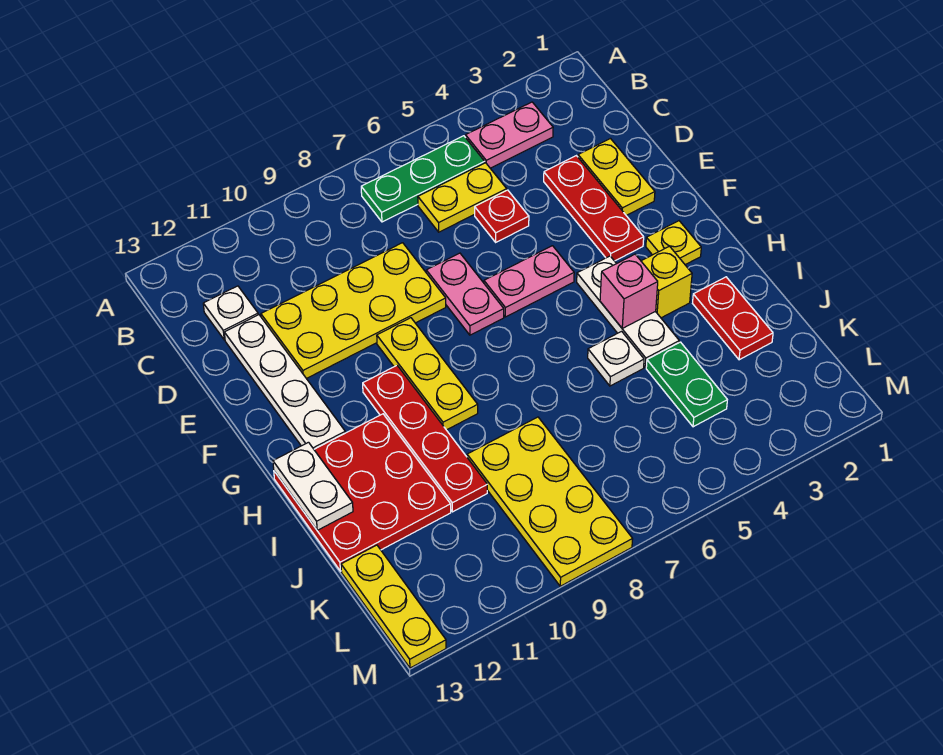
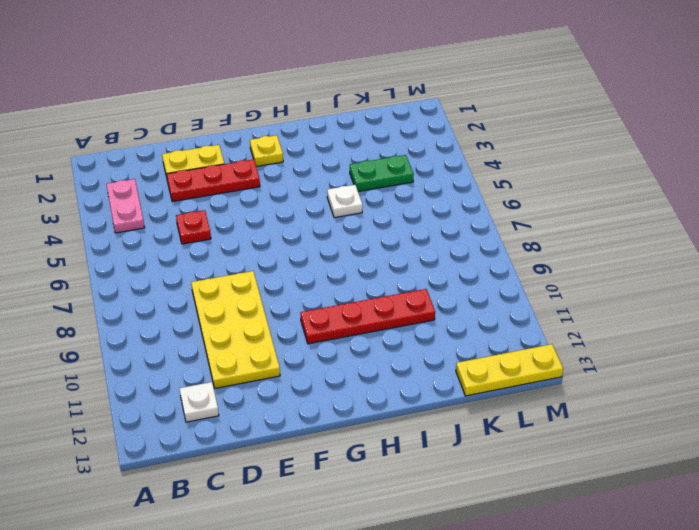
none -> green plate B5:B7 level 1
none -> yellow plate C5:C6 level 1
none -> white plate D12:G12 level 1

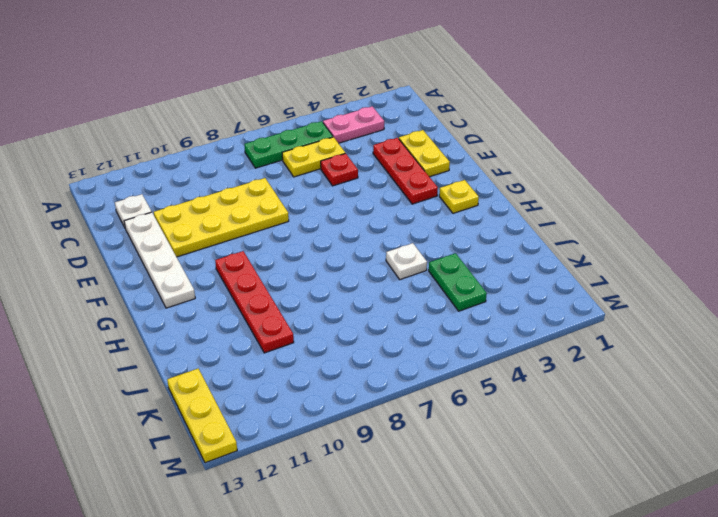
none -> pink plate E7:F7 level 1
none -> pink plate F5:F6 level 1
none -> yellow plate F9:H9 level 1

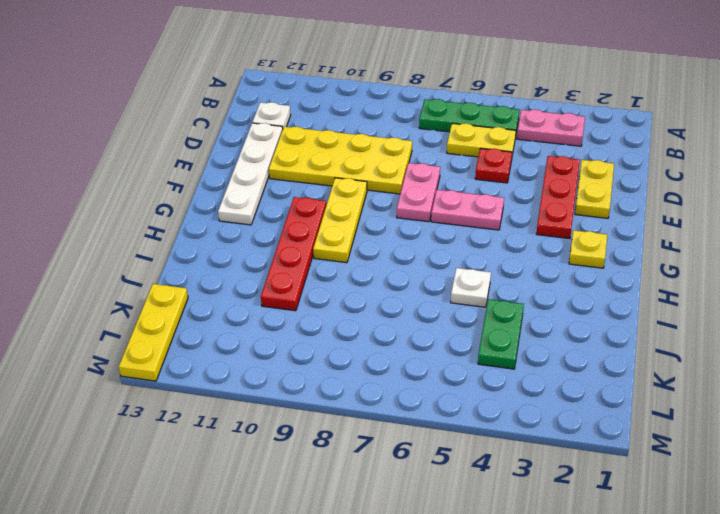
none -> white plate G4:I4 level 1
none -> yellow brick H3 level 1
none -> red plate H11:J13 level 1

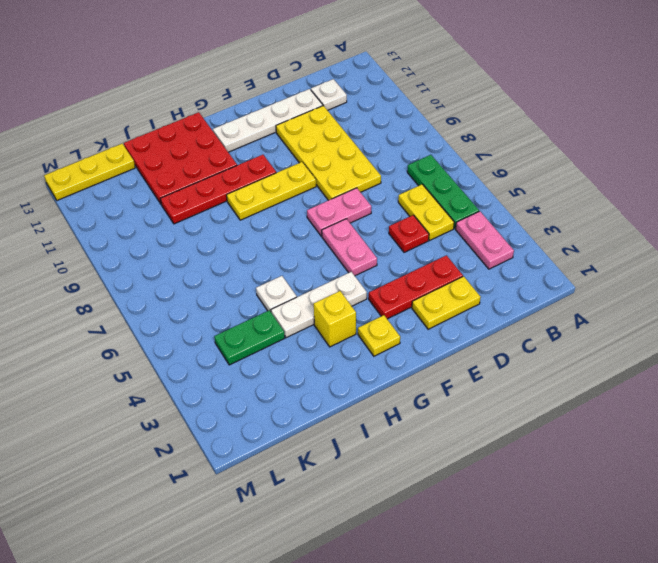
none -> red plate I2:J2 level 1
none -> yellow plate J8:M9 level 1
none -> pink brick H4 level 2

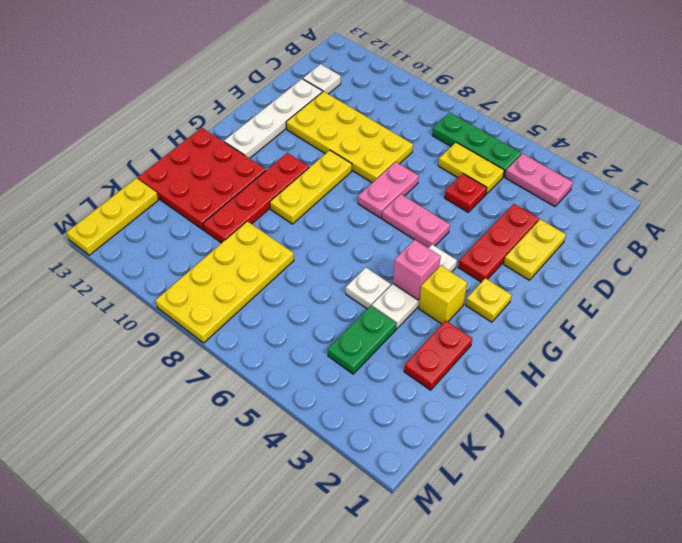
none -> white plate H13:I13 level 2

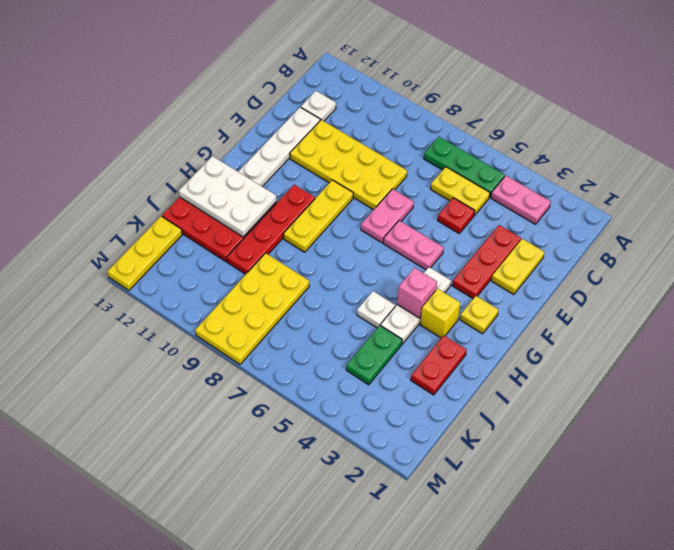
white plate H11:I13 level 2 -> white plate H13:I13 level 2

